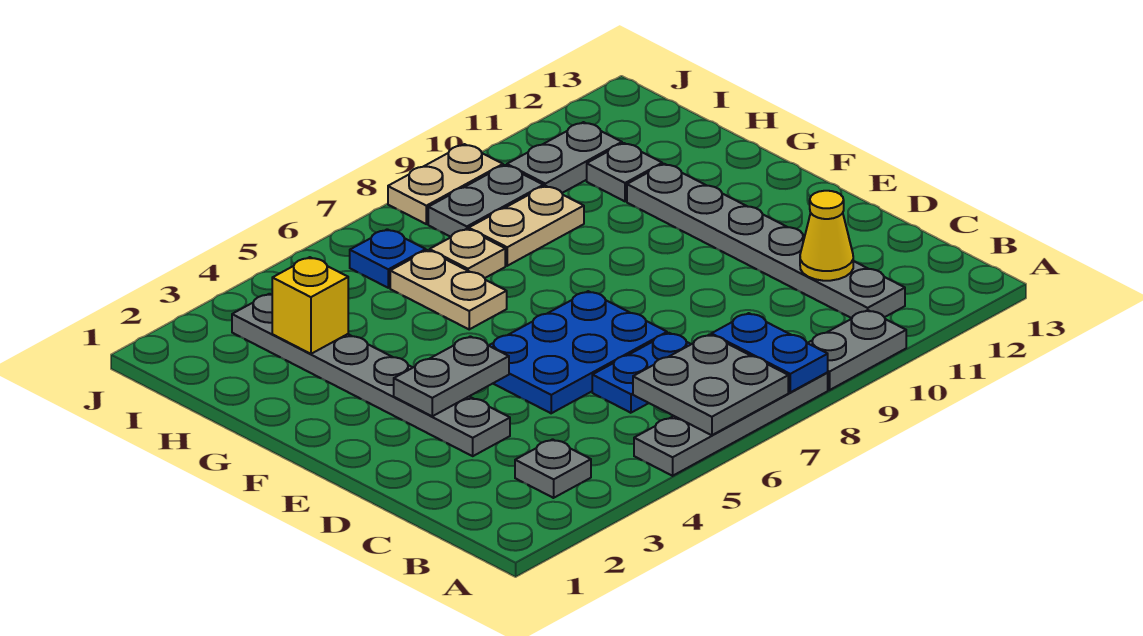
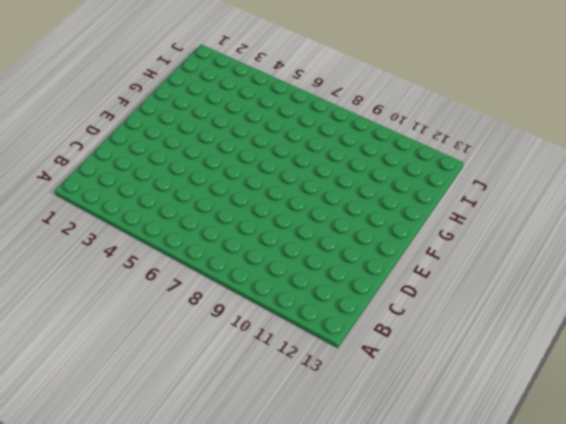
none -> grey plate A5:A8 level 1
none -> grey plate A9:A10 level 1
none -> grey plate B3 level 1

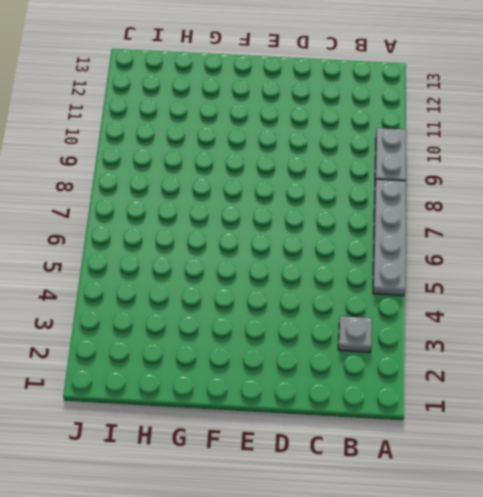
none -> grey plate B11:G11 level 1
none -> blue plate C6:C7 level 1
none -> grey plate D3:I3 level 1

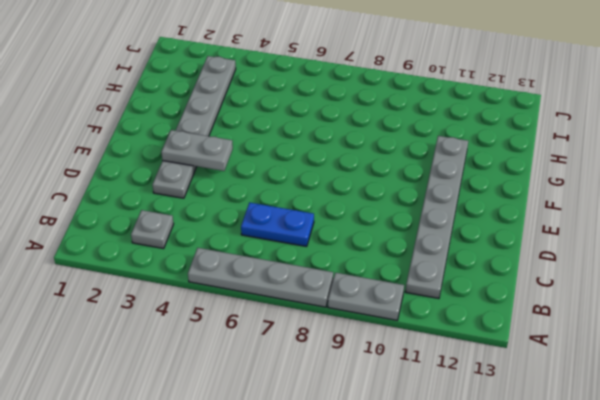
none -> blue plate D5:E7 level 1
none -> tan plate G6:H6 level 1
none -> tan plate H7 level 1

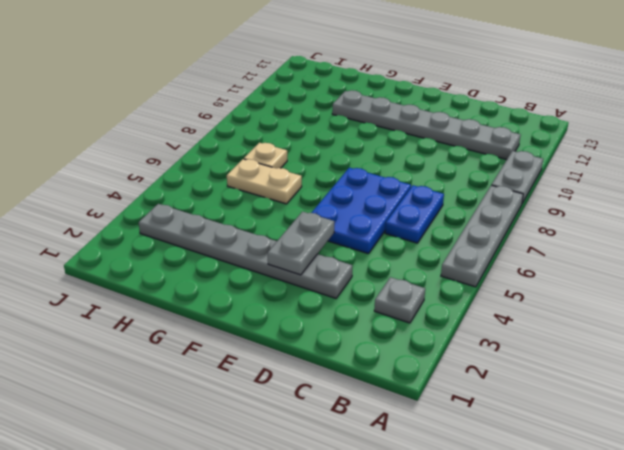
none -> tan plate H8:H9 level 1
none -> grey plate H11 level 1
none -> blue plate I6 level 1

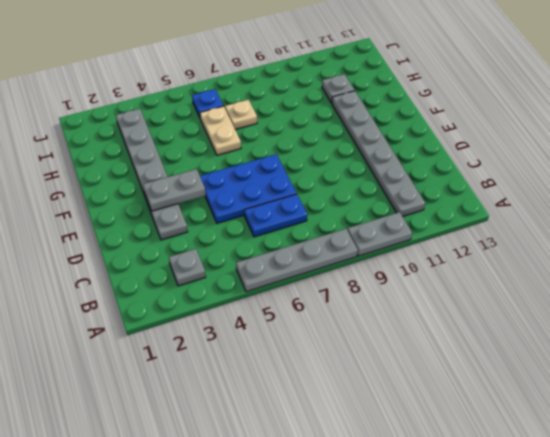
none -> tan plate H8:H9 level 1
none -> grey plate I8:I9 level 1
none -> grey plate I10:I11 level 1

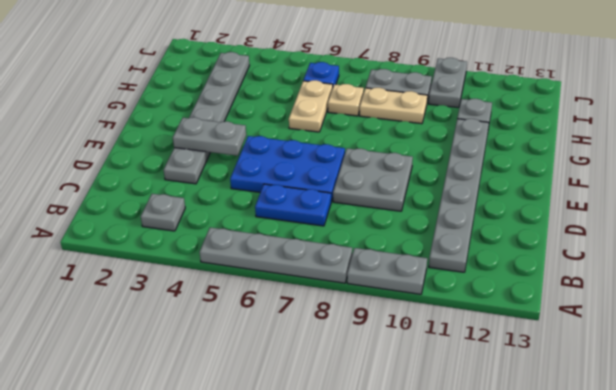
grey plate D8:E9 level 1 -> grey plate A6:B7 level 2
grey plate I10:J10 level 1 -> grey plate I10:I11 level 1
none -> tan plate J8:J9 level 1
none -> blue plate A8:B8 level 2
none -> yellow cone C11 level 2

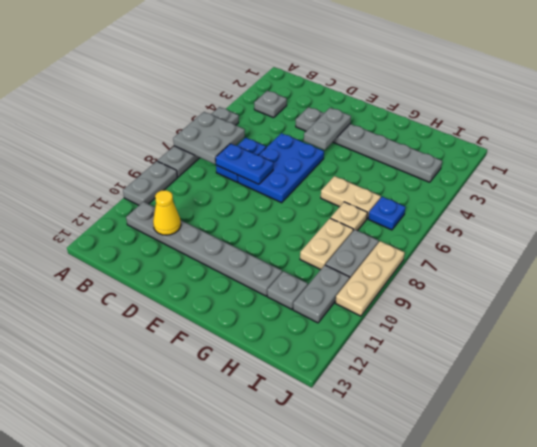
blue plate C7:D7 level 2 -> blue plate A8:B8 level 2
tan plate J8:J10 level 1 -> tan plate J8:J9 level 1
none -> yellow brick H3 level 2

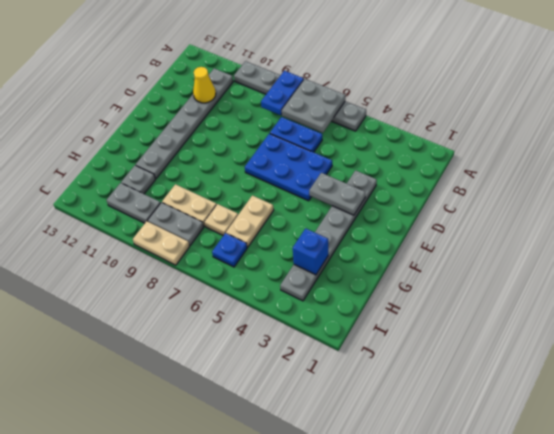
blue brick H3 level 2 -> yellow brick H3 level 2
none -> grey plate B3 level 1

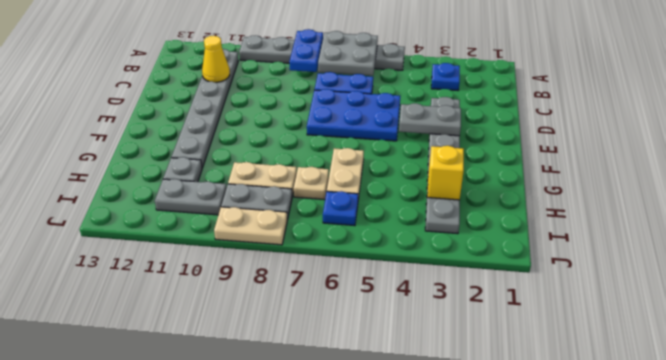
blue plate B3 level 1 -> grey plate B3 level 1

